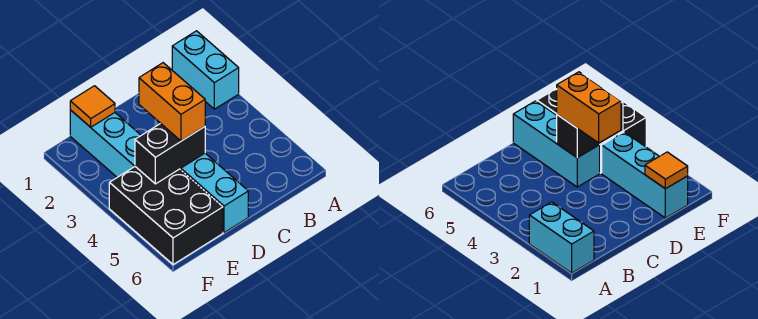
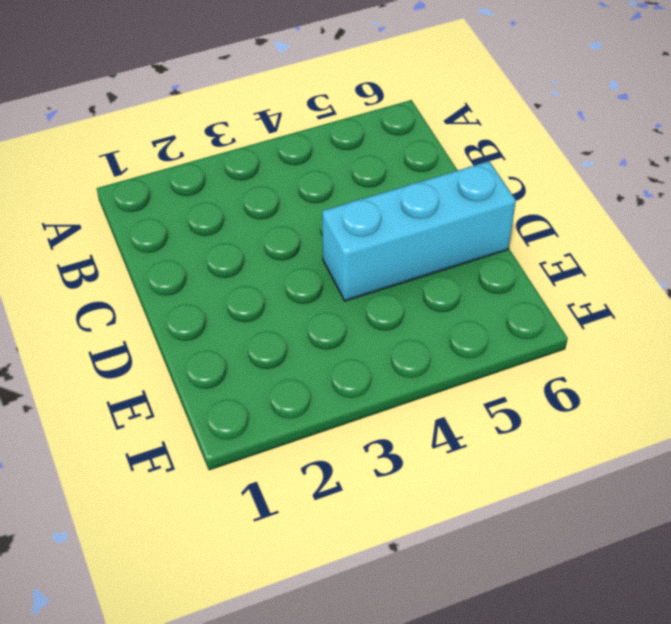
none -> cyan brick A1:A2 level 1
none -> cyan brick E1:E3 level 1

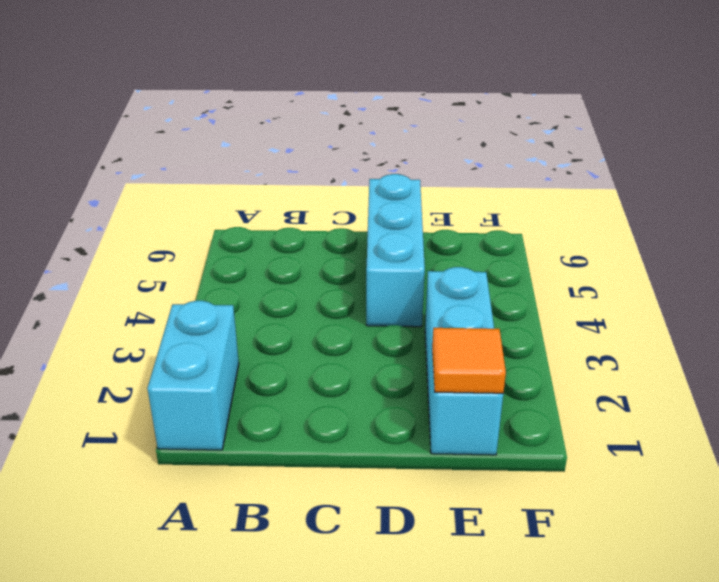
none -> black brick E4:F6 level 1
none -> black brick D4:E4 level 2

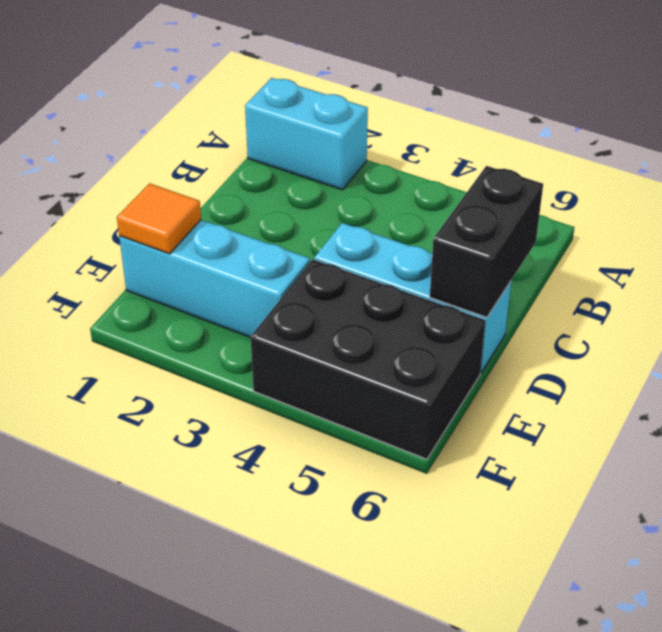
black brick C6:D6 level 2 -> black brick D4:E4 level 2
none -> orange brick D3:D4 level 3

